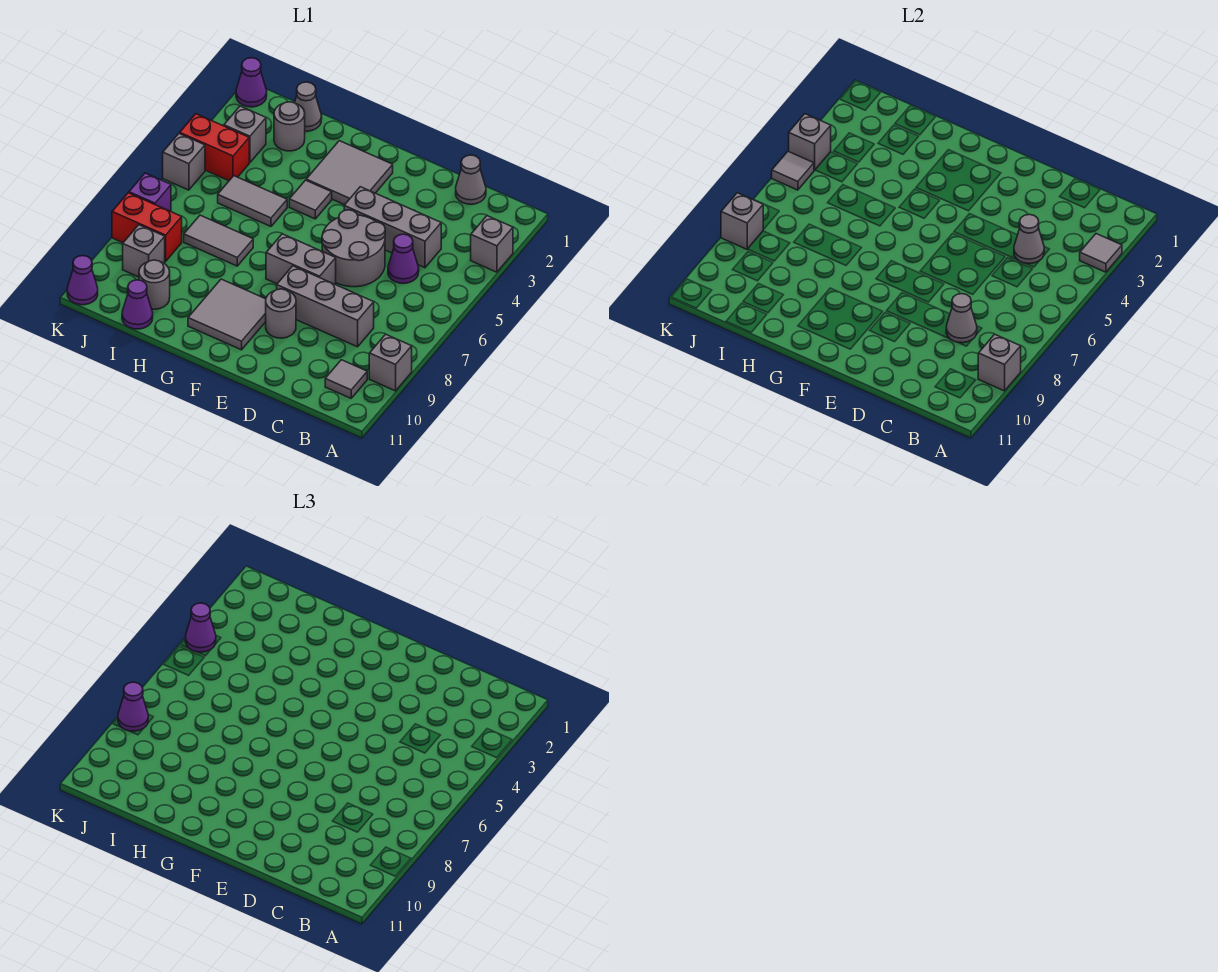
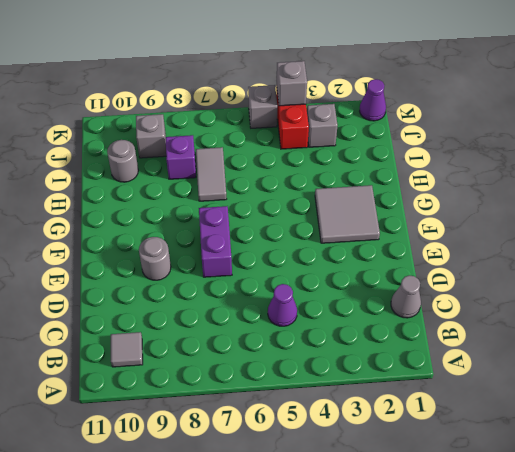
purple brick E7:F7 level 1 -> grey brick E7:F7 level 1
purple brick I8 level 1 -> purple brick K7 level 1
none -> grey brick A3 level 1
none -> grey brick A9 level 1
none -> grey brick C4:E4 level 1
none -> grey brick C8:E8 level 1

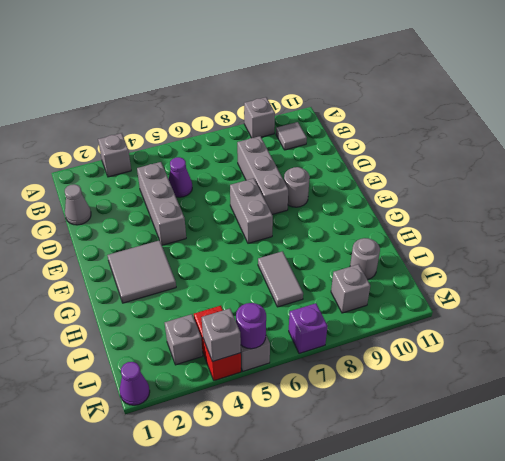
purple round brick K5 level 2 -> grey tile K5 level 2
none -> grey round brick D5:E6 level 1
none -> grey tile F9:G10 level 1
none -> grey tile G4 level 1
none -> grey tile H5:I5 level 1

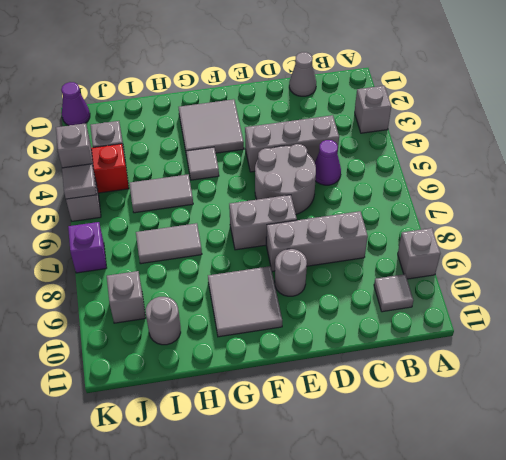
none -> grey cone I1 level 1
none -> grey round brick I2 level 1
none -> purple cone I11 level 1
none -> red brick J8:K8 level 1

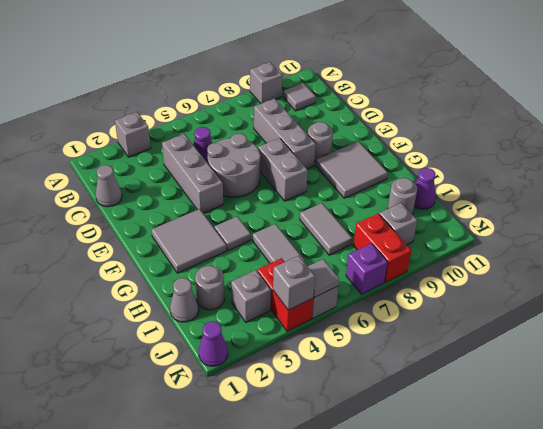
none -> purple cone K11 level 1
none -> grey tile A3 level 2
none -> grey brick A9 level 2
none -> grey cone C4 level 2

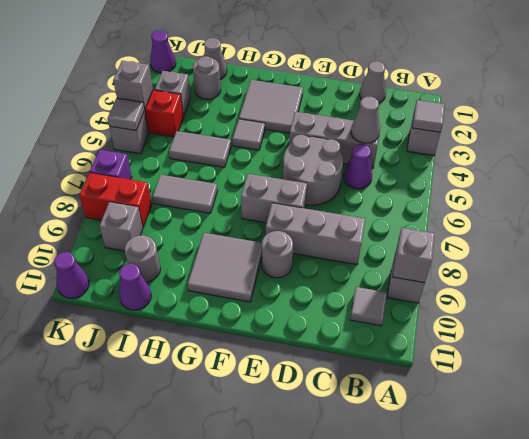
none -> grey cone C8 level 2
none -> grey brick K8 level 2
none -> purple cone K4 level 3
none -> purple cone K8 level 3

